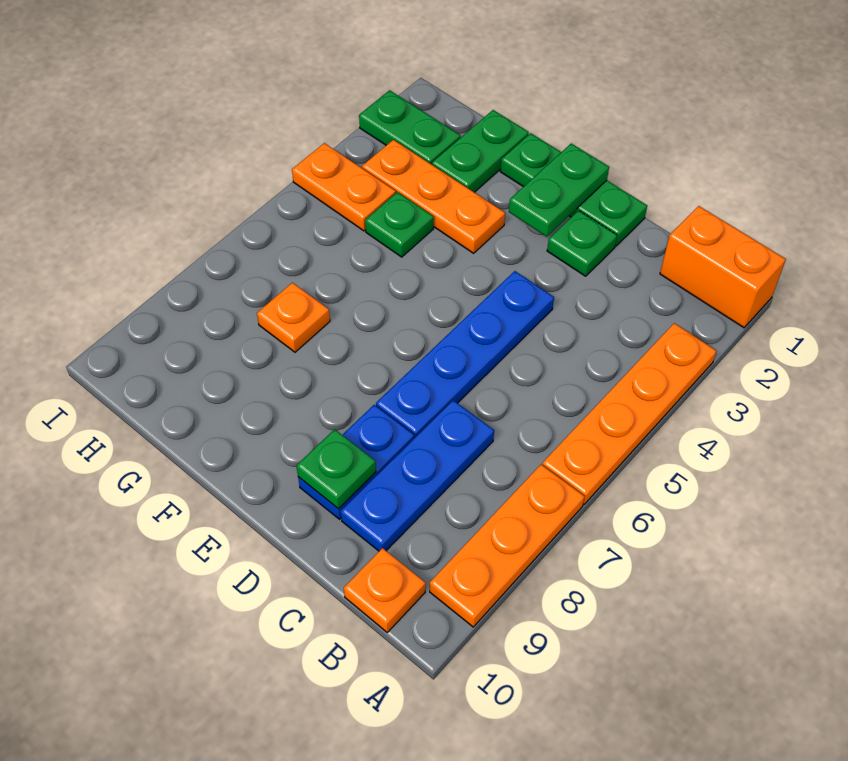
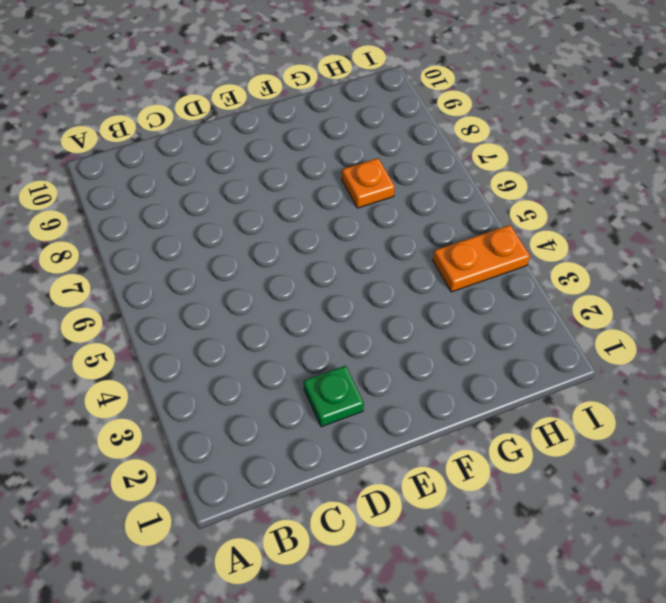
none -> orange brick A1:B1 level 1
none -> orange plate A3:A6 level 1
none -> orange plate A7:A9 level 1

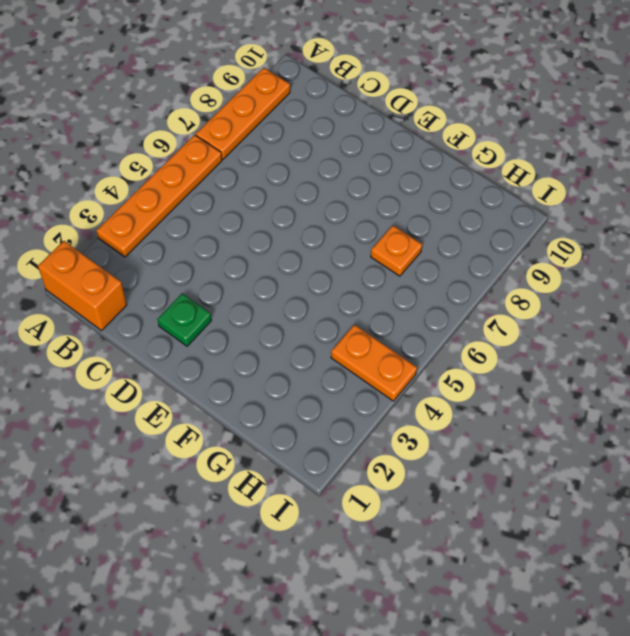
none -> orange plate B10 level 1
none -> blue plate C7:C9 level 1
none -> green plate D1:F1 level 1

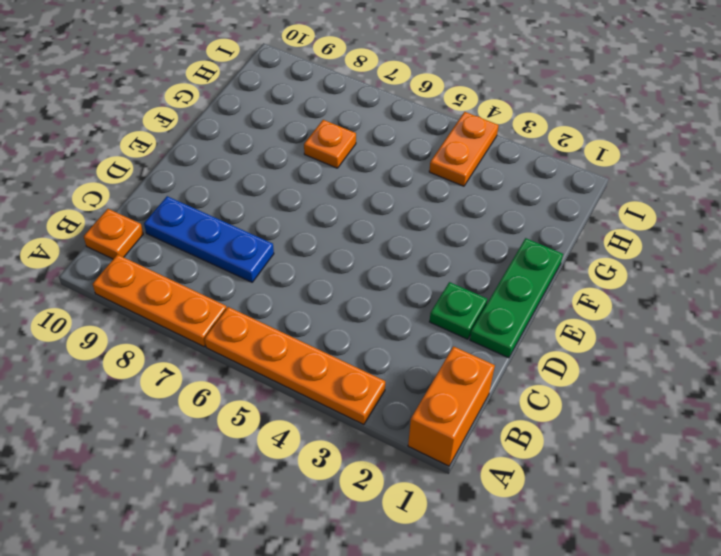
none -> blue plate D4:D7 level 1
none -> blue plate D8:D9 level 1
none -> orange plate F3:H3 level 1

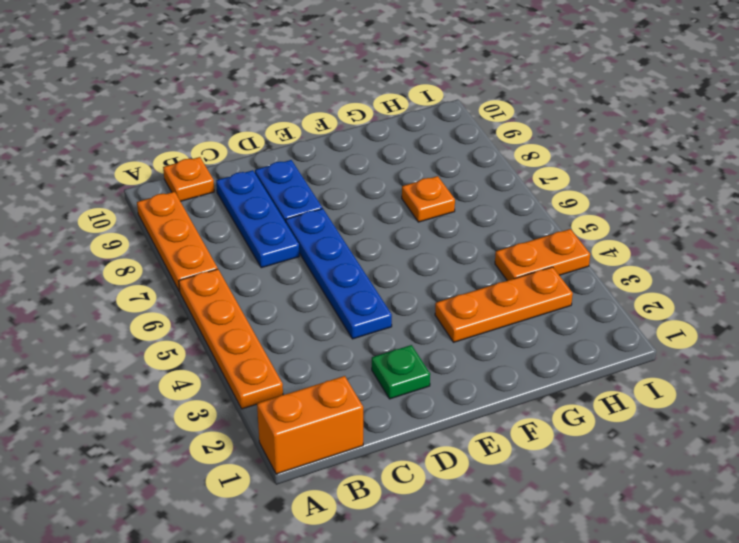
none -> green plate D1:F1 level 1
none -> green plate G1:G2 level 1
none -> green plate G4 level 1

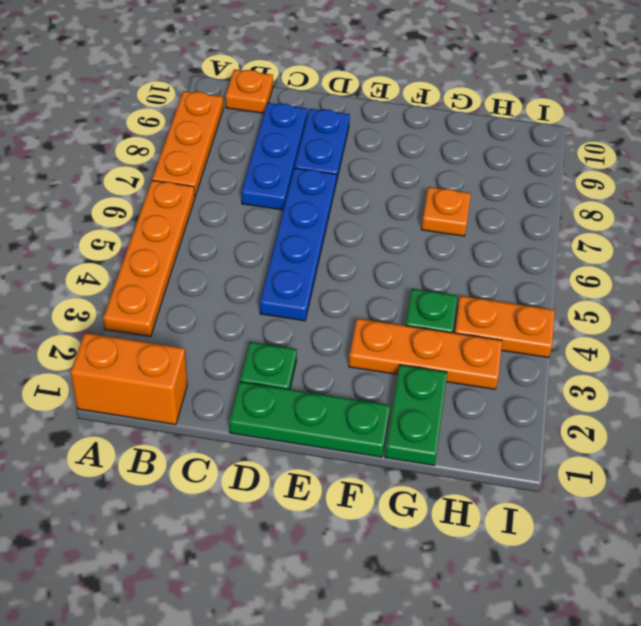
none -> green plate H2:I2 level 1
none -> green plate D9 level 2
none -> green plate E1:E2 level 2

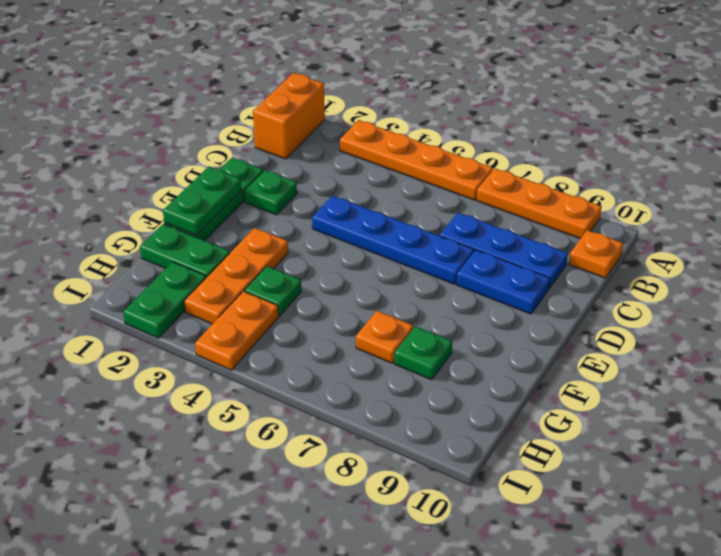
green plate E1:F1 level 2 -> green plate E1:E2 level 2
green plate G8 level 1 -> green plate D9 level 2

